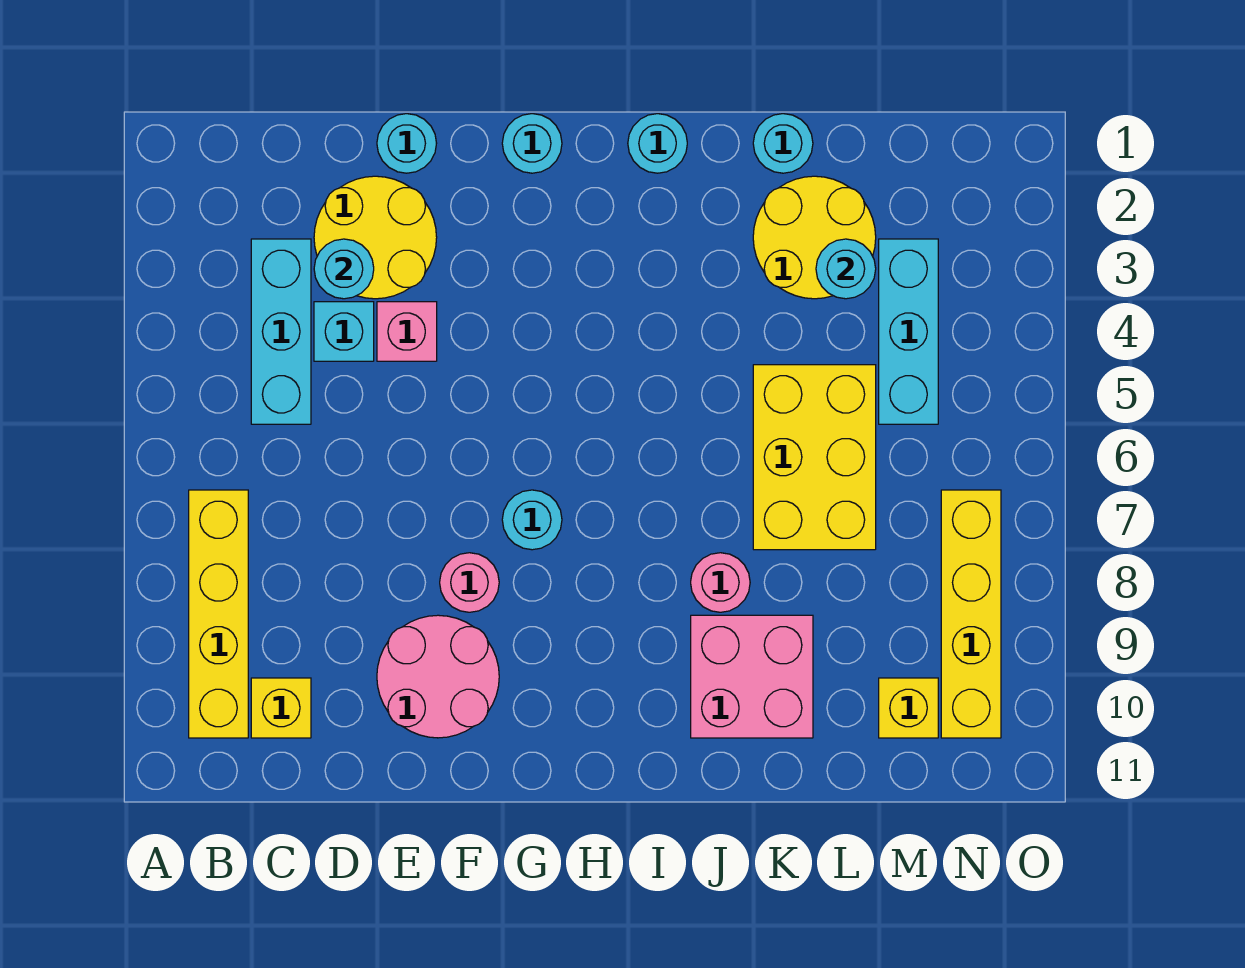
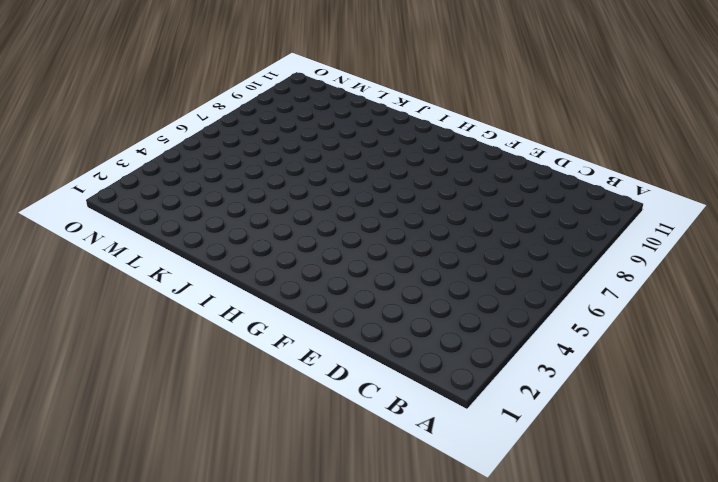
none -> yellow brick B7:B10 level 1
none -> cyan brick C3:C5 level 1
none -> yellow brick C10 level 1

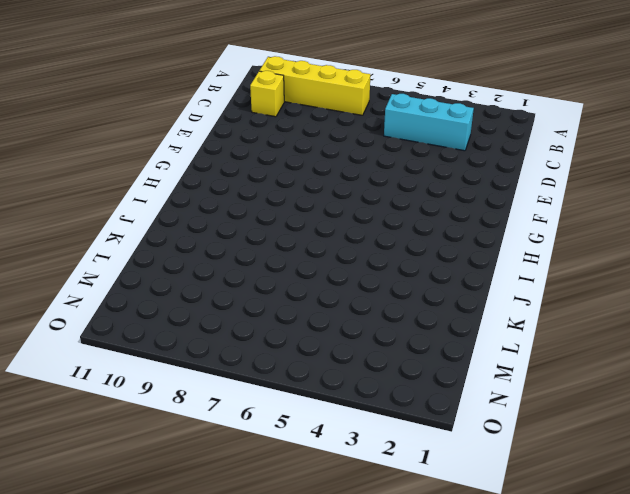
none -> yellow round brick D2:E3 level 1
none -> cyan brick D4 level 1
none -> cyan round brick E1 level 1

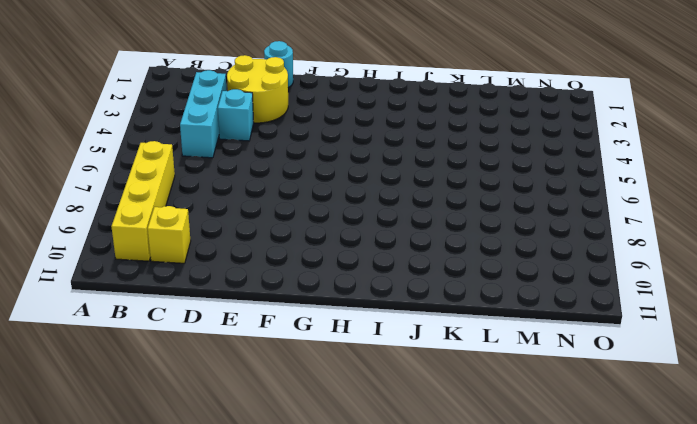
none -> pink brick E4 level 1
none -> pink round brick E9:F10 level 1
none -> pink round brick F8 level 1

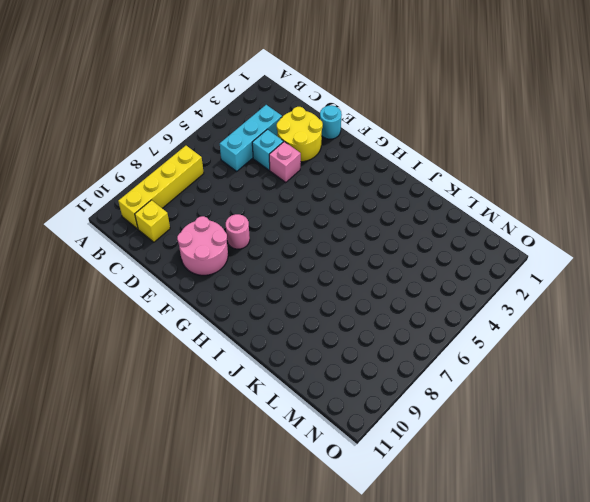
none -> cyan round brick G1 level 1
none -> cyan round brick G7 level 1
none -> cyan round brick I1 level 1

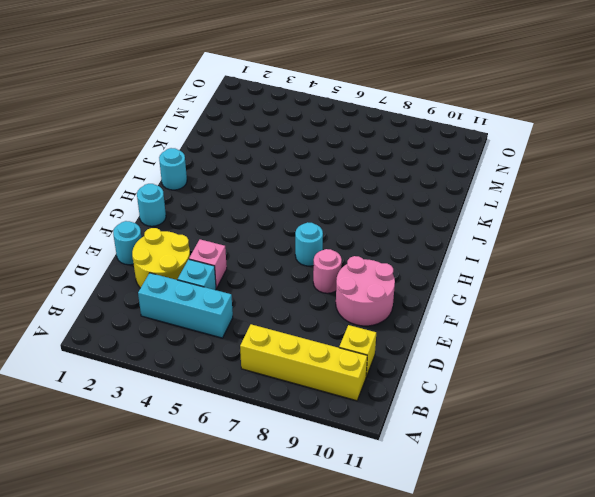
none -> pink round brick J8 level 1
none -> pink brick J9:K10 level 1
none -> cyan round brick K1 level 1

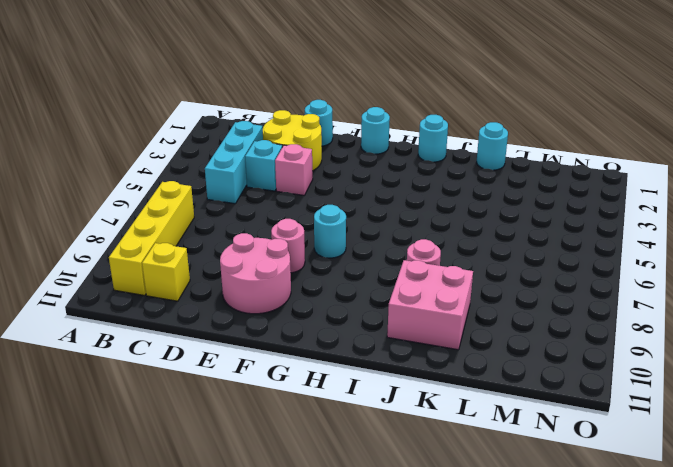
none -> yellow round brick K2:L3 level 1
none -> yellow brick K5:L7 level 1
none -> cyan brick M3:M5 level 1

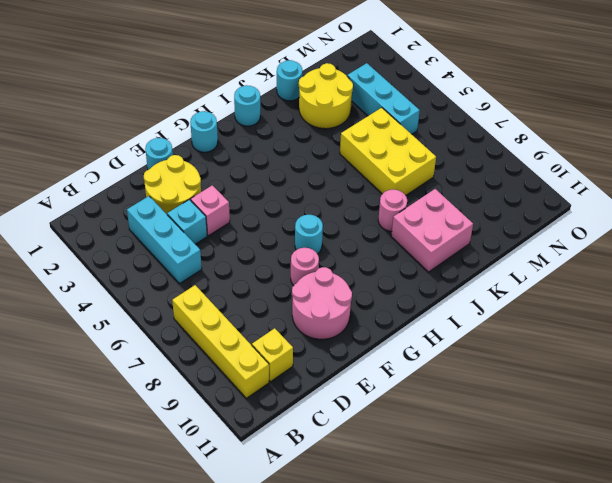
none -> yellow brick M10 level 1
none -> yellow brick N7:N10 level 1
none -> cyan round brick D3 level 2

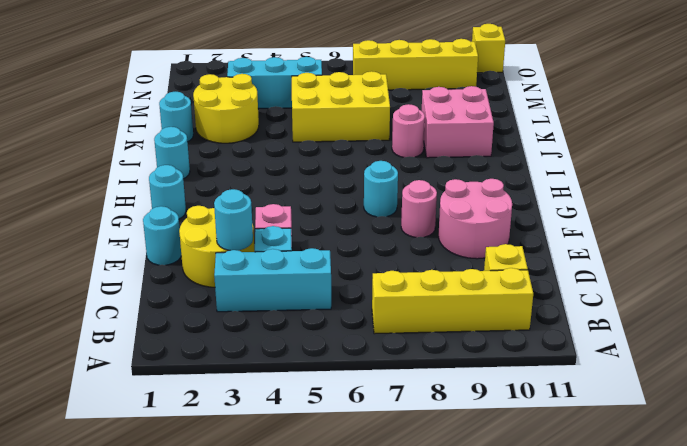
yellow brick O11 level 1 -> yellow brick M10 level 1
none -> cyan round brick L3 level 2

